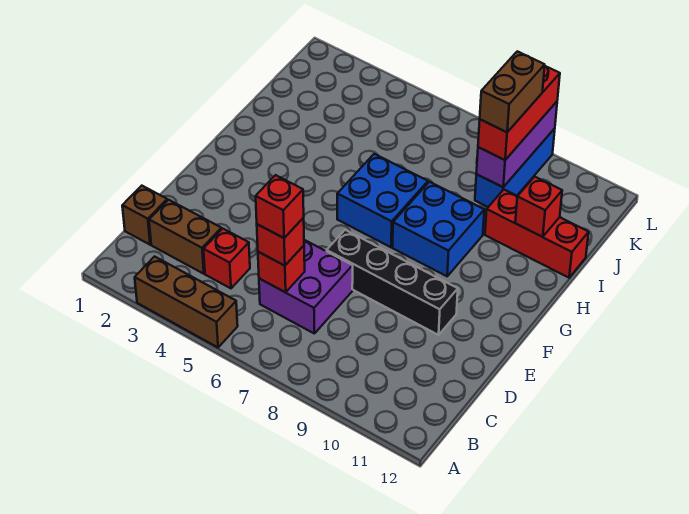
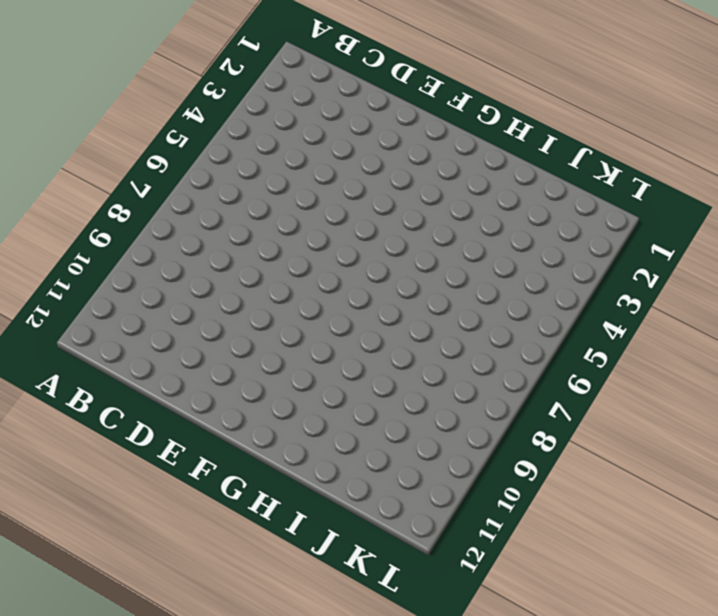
none -> brown brick A3:A5 level 1
none -> brown brick C1 level 1
none -> brown brick C2:C3 level 1

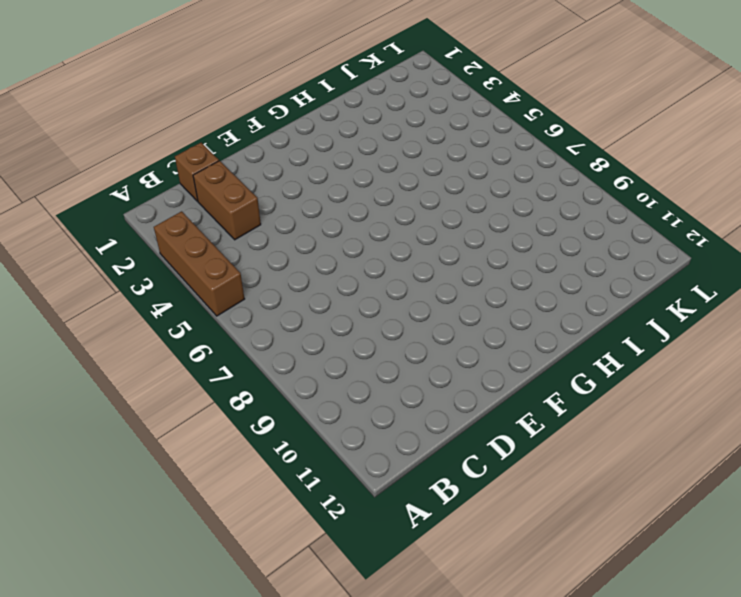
none -> red brick C4 level 1
none -> purple brick C6:D7 level 1
none -> black brick E7:E10 level 1

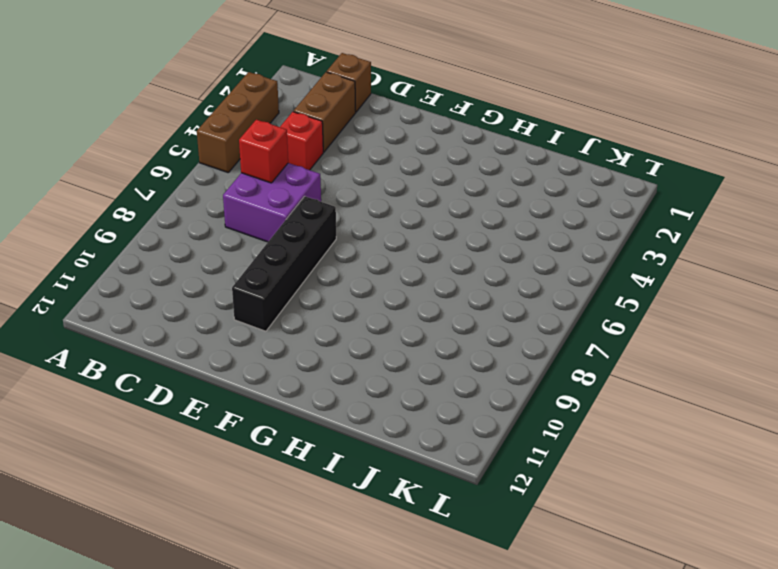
none -> blue brick G6:H7 level 1
none -> blue brick G8:H9 level 1
none -> red brick I10:I12 level 1

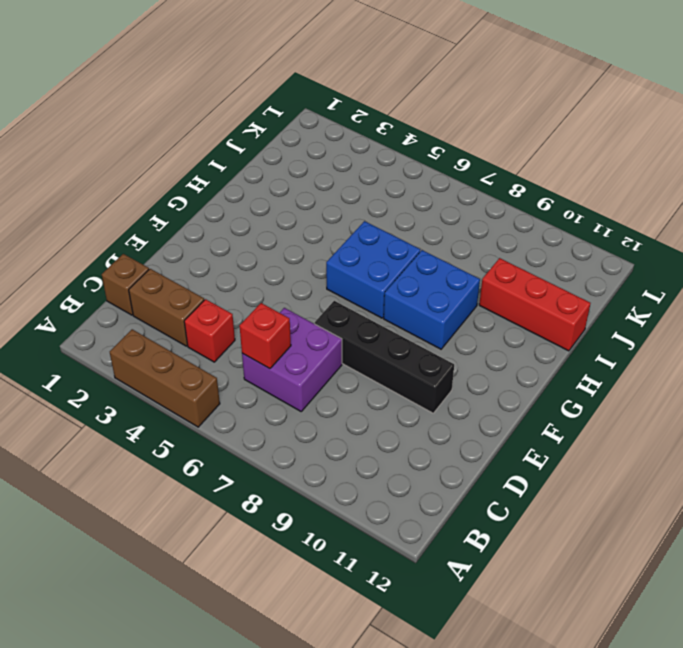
none -> blue brick J9:L9 level 1
none -> red brick I11 level 2
none -> purple brick J9:L9 level 2

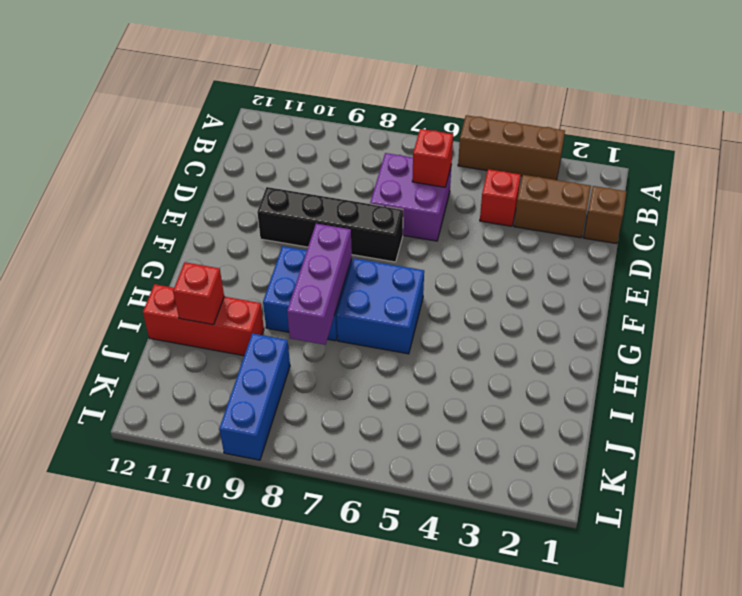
purple brick G8:I8 level 2 -> purple brick J9:L9 level 2
none -> red brick C6 level 3
none -> red brick J9:L9 level 3
none -> red brick C6 level 4

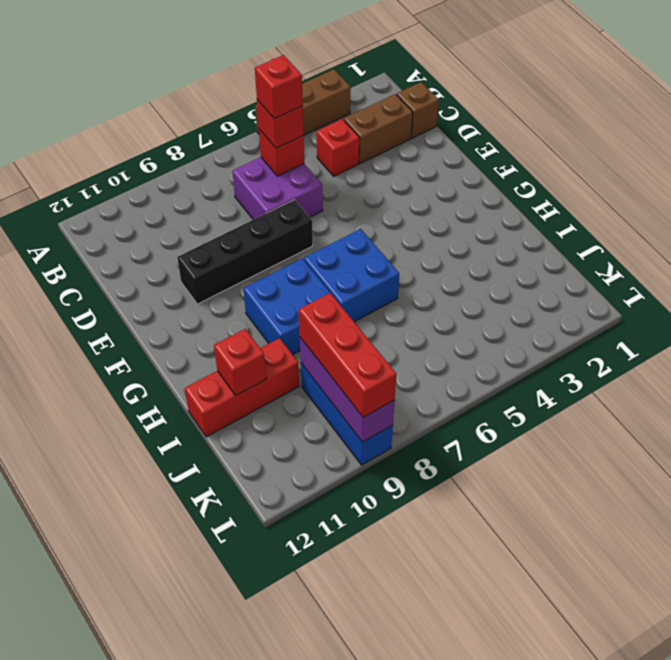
none -> brown brick J9:K9 level 4

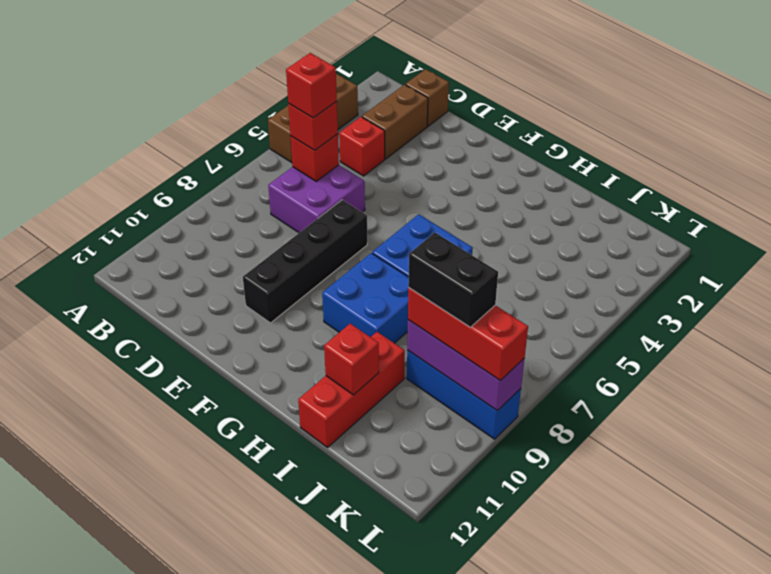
black brick J9:K9 level 4 -> brown brick J9:K9 level 4

